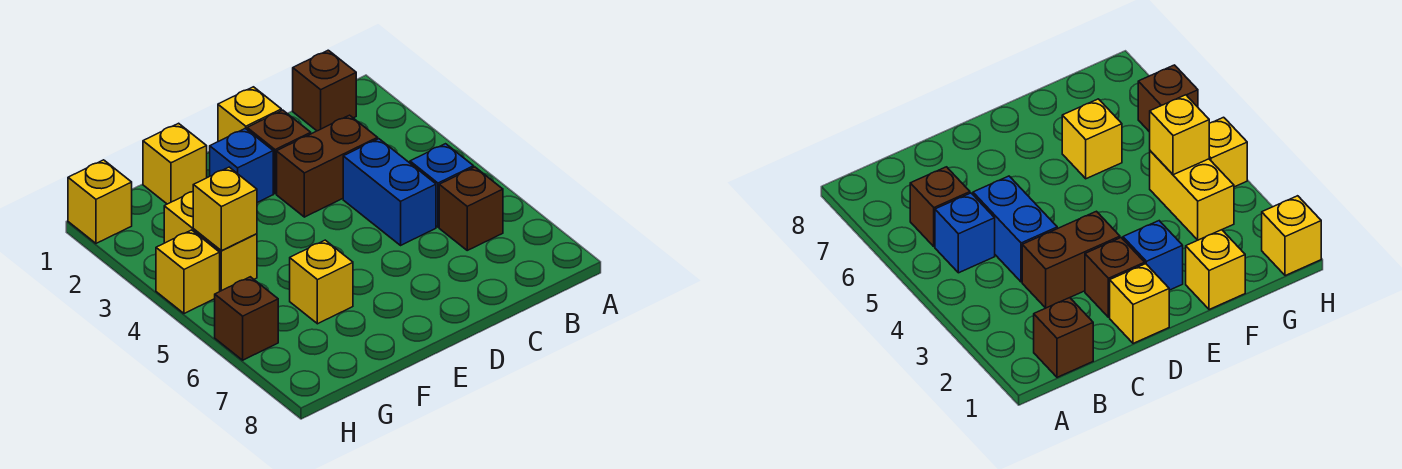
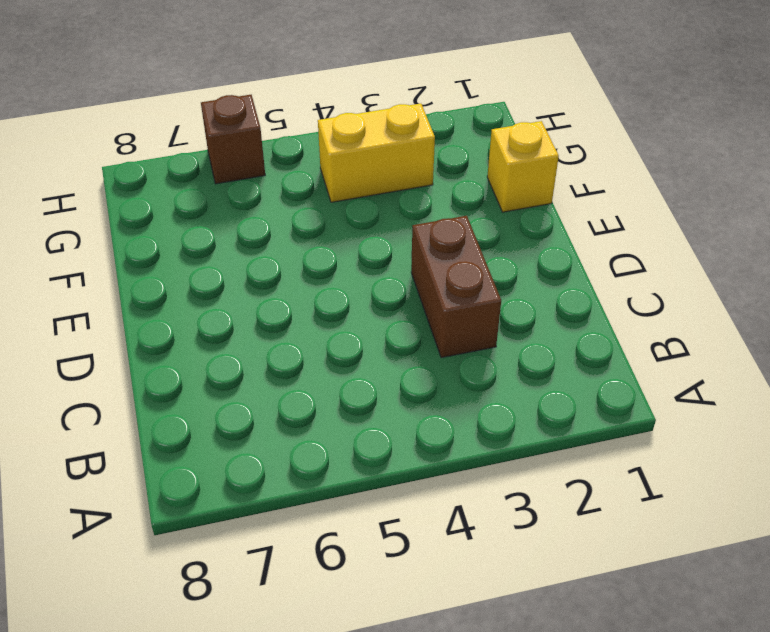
none -> brown brick B1 level 1
none -> blue brick B5 level 1
none -> brown brick B6 level 1

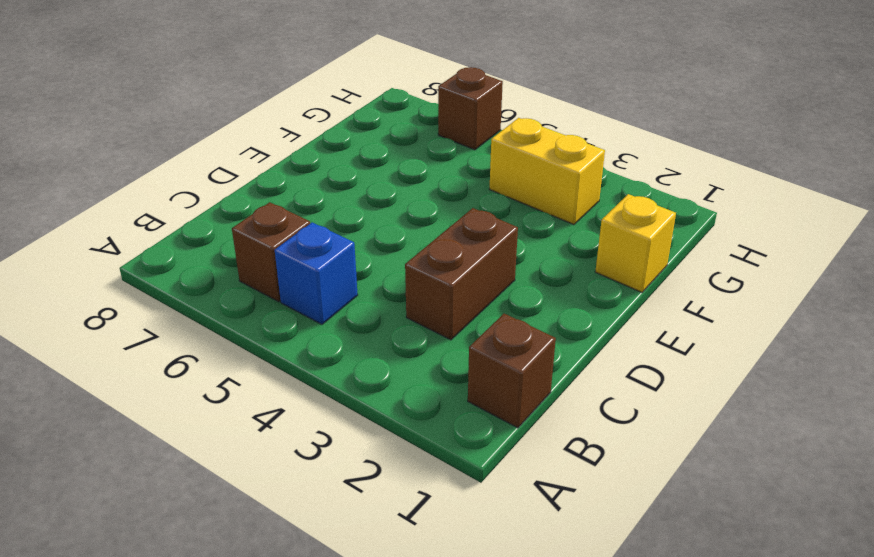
none -> blue brick C4:C5 level 1
none -> yellow brick D1 level 1
none -> brown brick D2 level 1

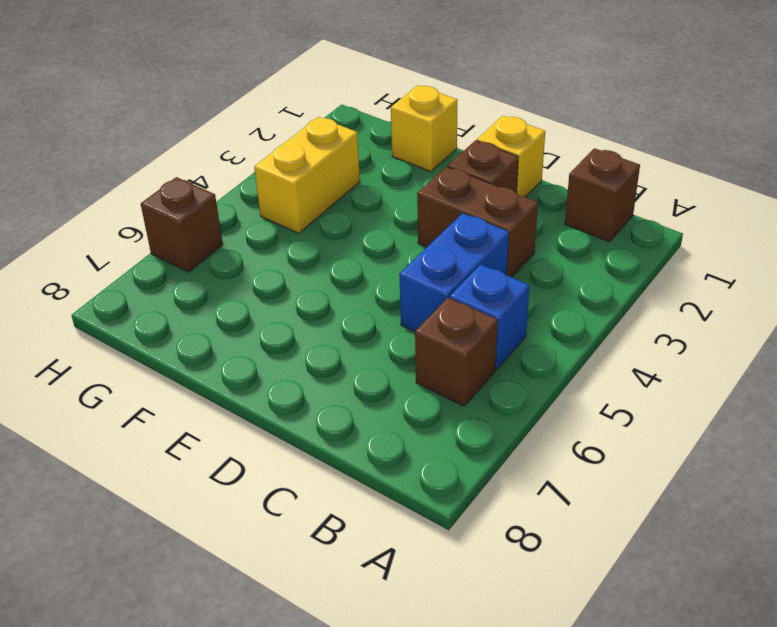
none -> blue brick E2 level 1
none -> yellow brick F6 level 1
none -> yellow brick H1 level 1

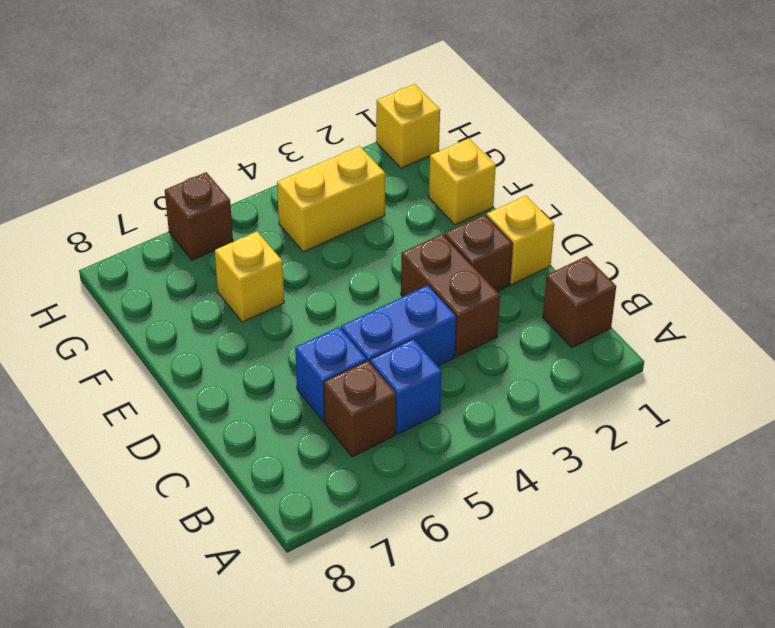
blue brick C6 level 1 -> blue brick E2 level 1
none -> yellow brick H4 level 1
none -> yellow brick G4 level 2

